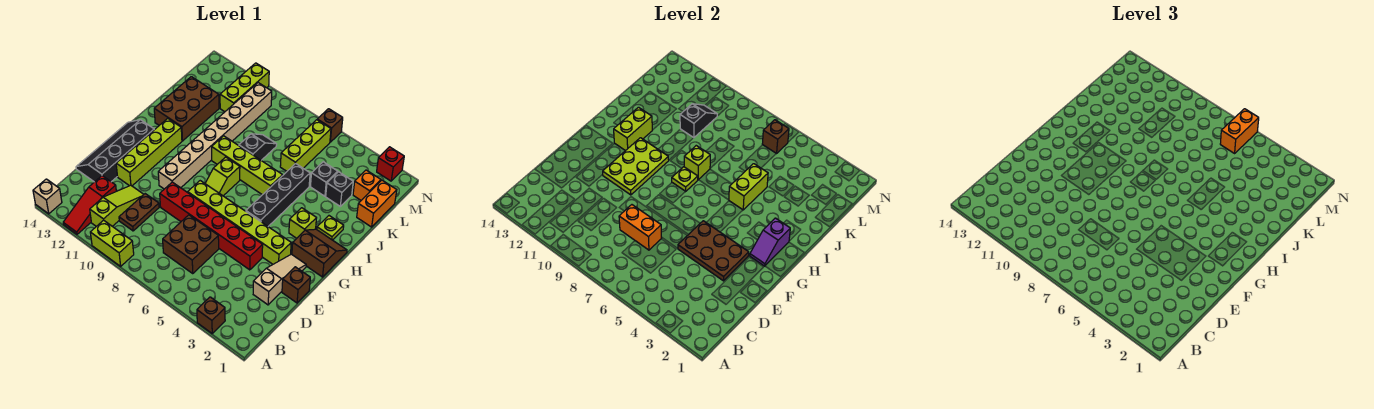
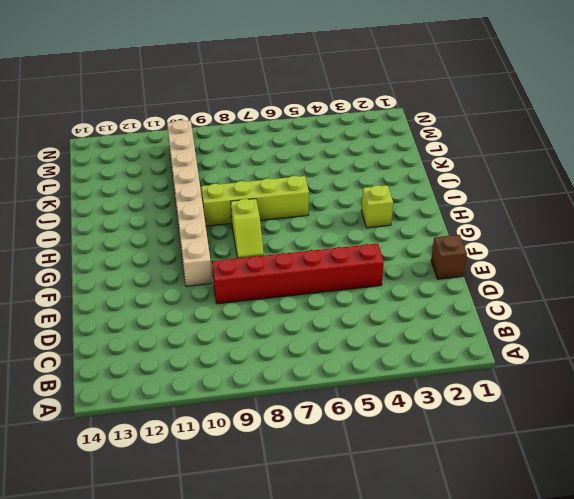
none -> brown brick A3 level 1
none -> lime brick A9:A10 level 1
none -> red slope A12:C12 level 1 top C
none -> tan brick A14 level 1

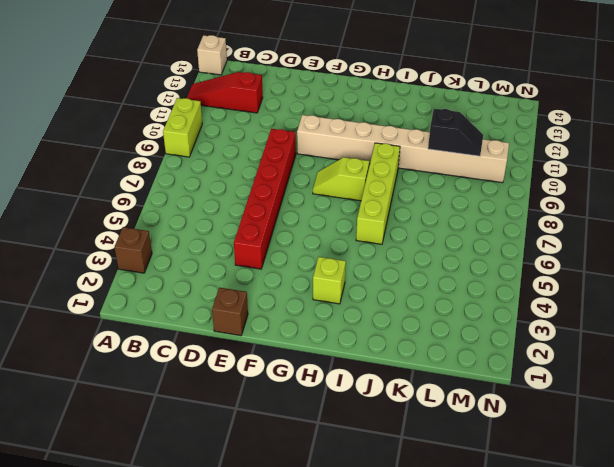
none -> lime slope B11:D11 level 1 top B
none -> brown brick C6:D7 level 1
none -> brown plate C10:D10 level 1
none -> tan slope D2:F2 level 1 top D

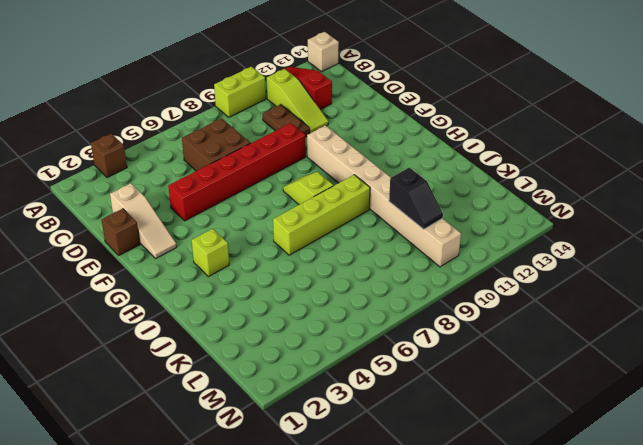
none -> black slope D13:G14 level 1 top 13
none -> lime brick E12:H12 level 1
none -> lime brick F3:F8 level 1
none -> brown slope G1:H2 level 1 top G

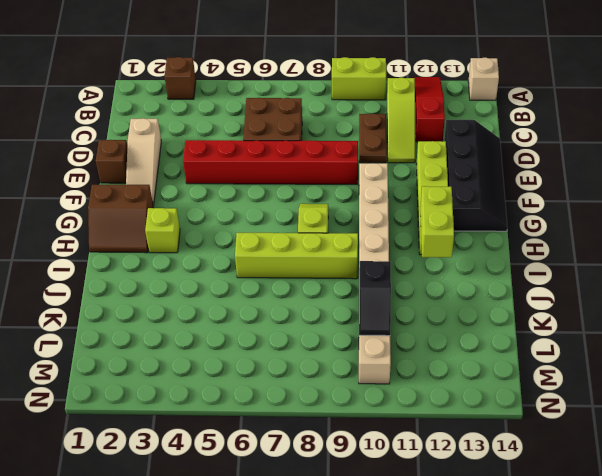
none -> lime brick F3:F8 level 1
none -> black brick G5:J5 level 1
none -> lime plate I2 level 1
none -> brown brick I12:K13 level 1

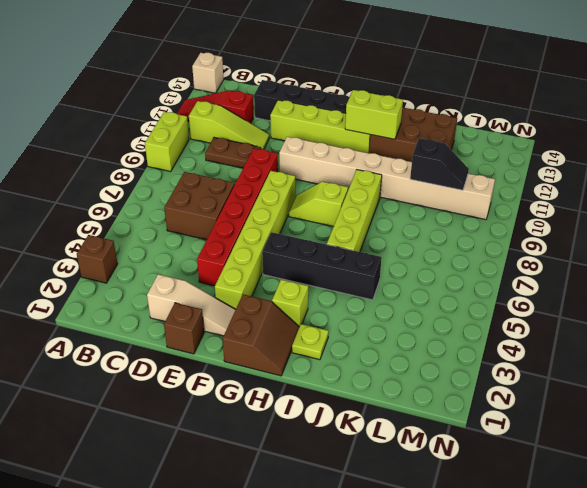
none -> black slope J8:K8 level 1 top J
none -> orange brick K1:L1 level 1
none -> black brick K3 level 1
none -> black brick K4 level 1

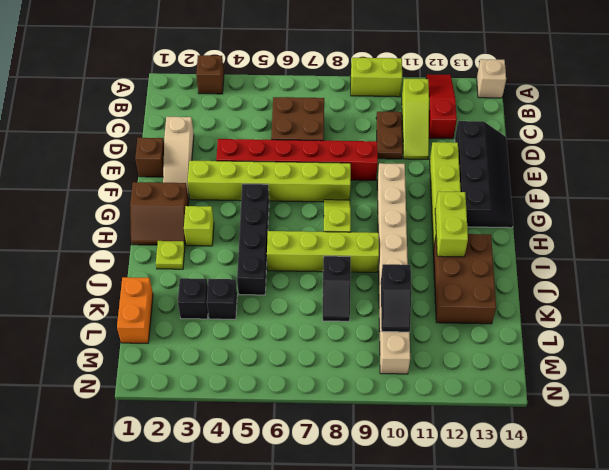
none -> lime brick K6:M6 level 1
none -> orange brick L2 level 1
none -> lime brick L11:N11 level 1
none -> red brick N2 level 1

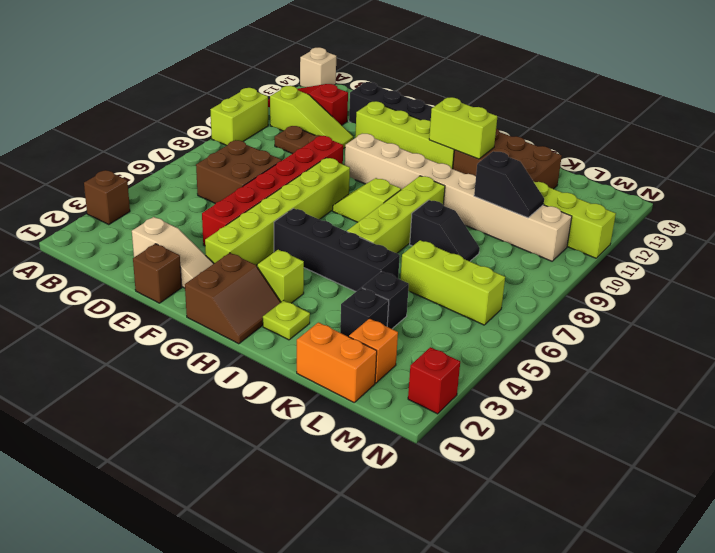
none -> brown brick N6 level 1
none -> orange brick D7:D8 level 2
none -> brown plate E3:F5 level 2
none -> lime plate F10:H11 level 2

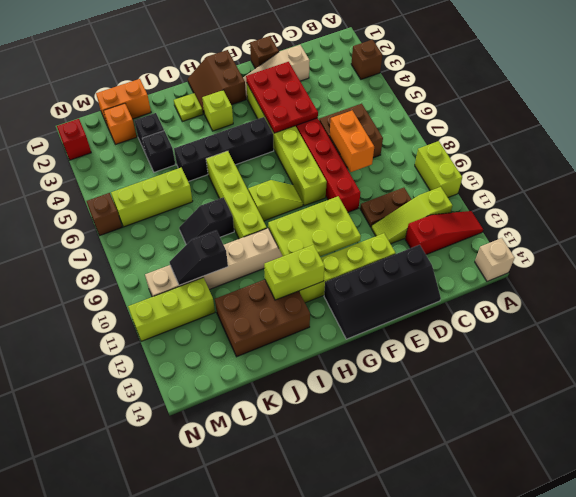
red plate E3:F5 level 2 -> brown plate E3:F5 level 2
none -> purple slope G2:H2 level 2 top H
none -> lime plate H8 level 2
none -> lime brick I5:J5 level 2
none -> lime brick I8 level 2

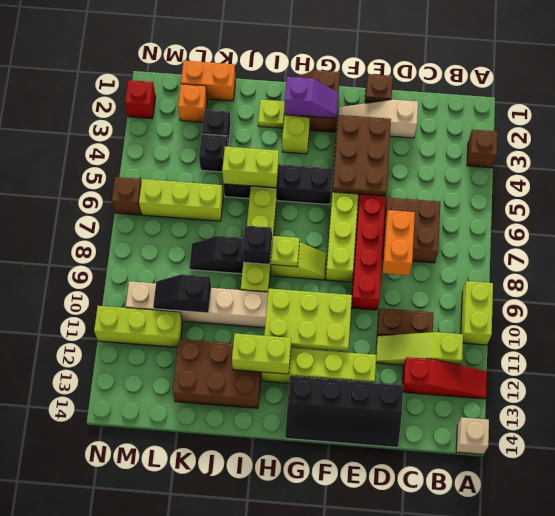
black brick I8 level 2 -> lime brick I8 level 2
none -> brown brick M6 level 2
none -> orange brick M6:N6 level 3

